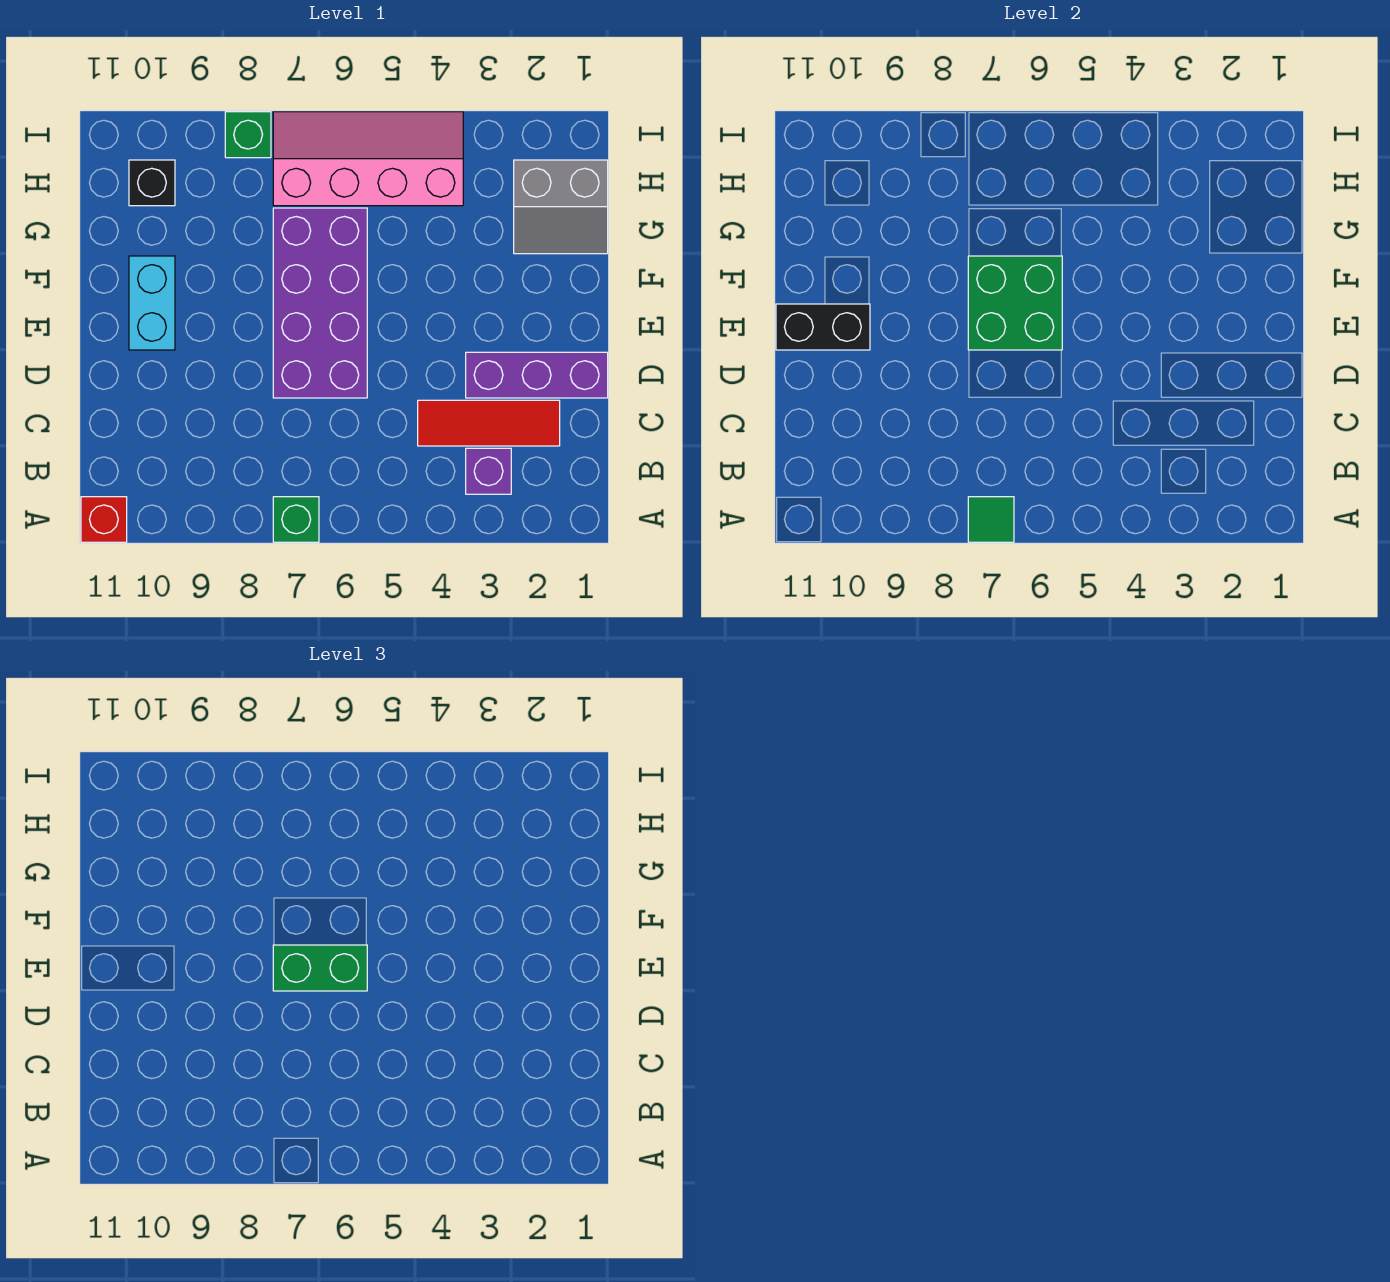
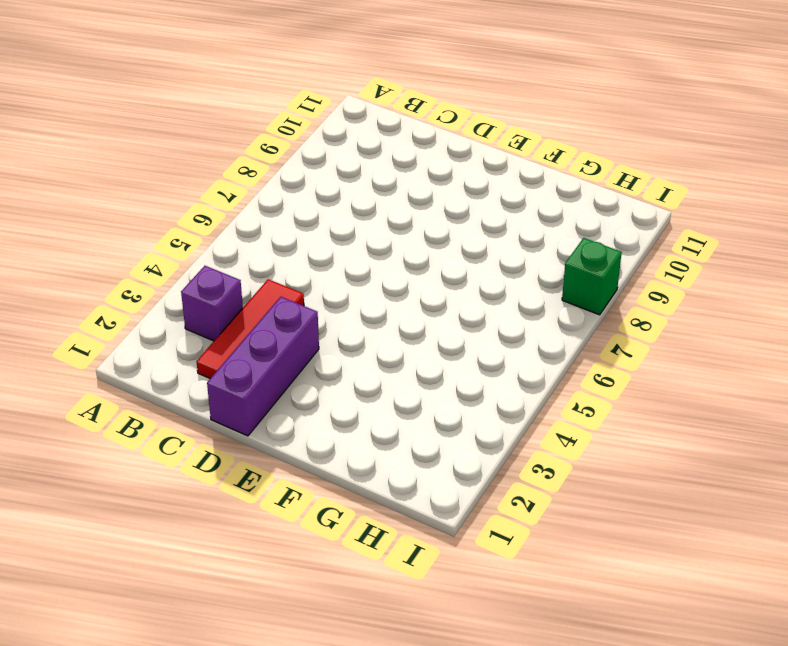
none -> green brick A7 level 1
none -> red brick A11 level 1
none -> purple brick D6:G7 level 1

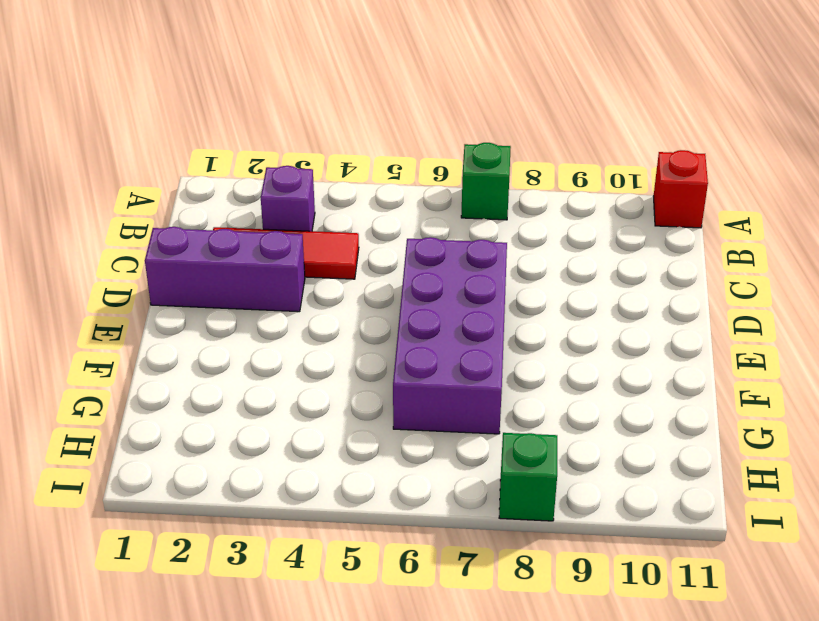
none -> cyan brick E10:F10 level 1
none -> grey slope G1:H2 level 1 top H
none -> pink slope H4:I7 level 1 top H

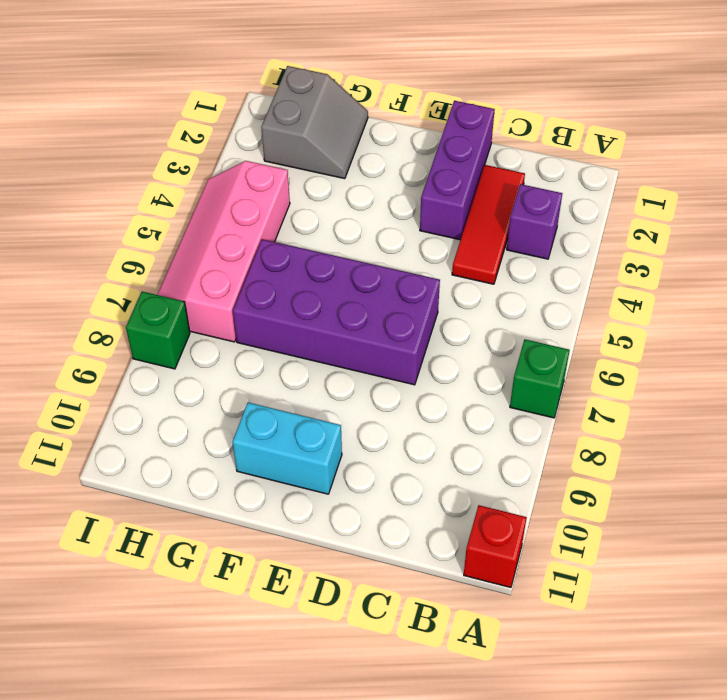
none -> black brick H10 level 1
none -> green tile A7 level 2
none -> green brick E6:F7 level 2

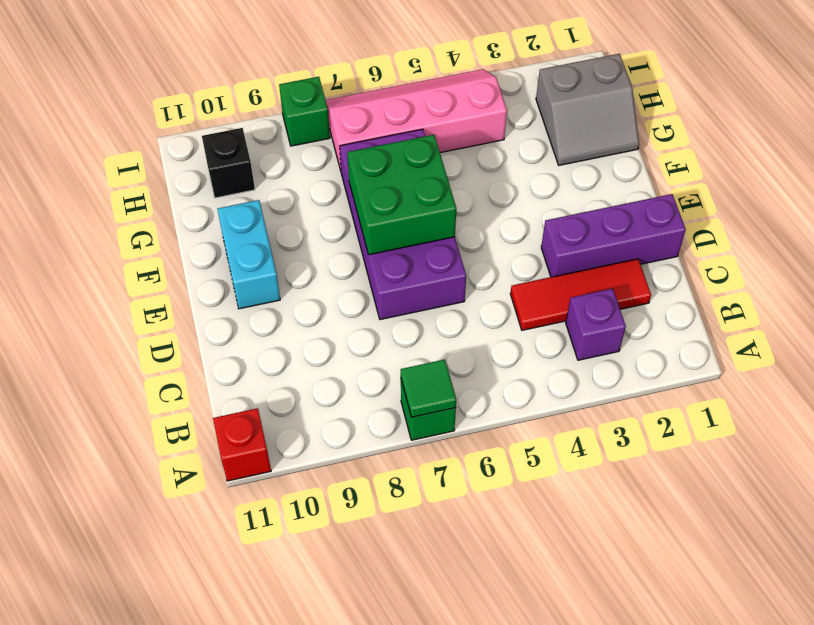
none -> black brick E10:E11 level 2
none -> green brick E6:E7 level 3

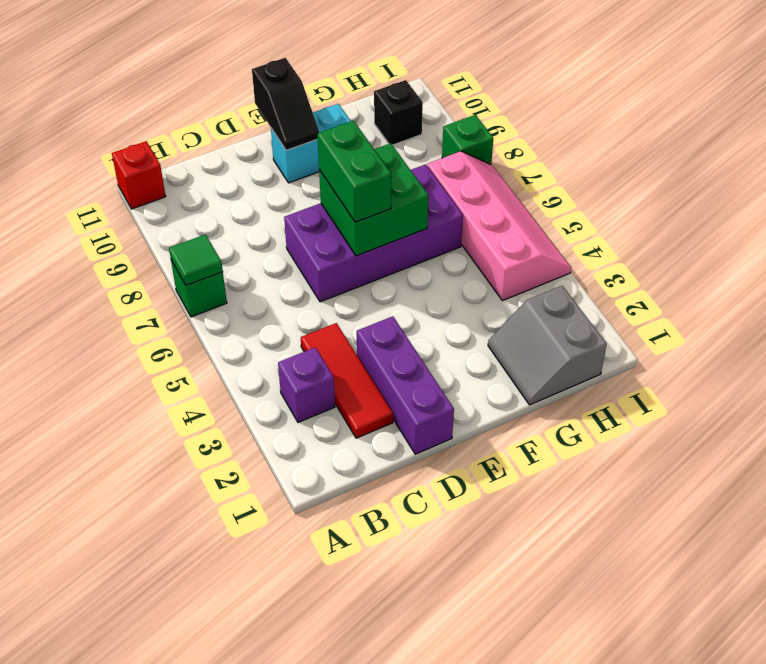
black slope E10:E11 level 2 top 11 -> black brick E10:E11 level 2

